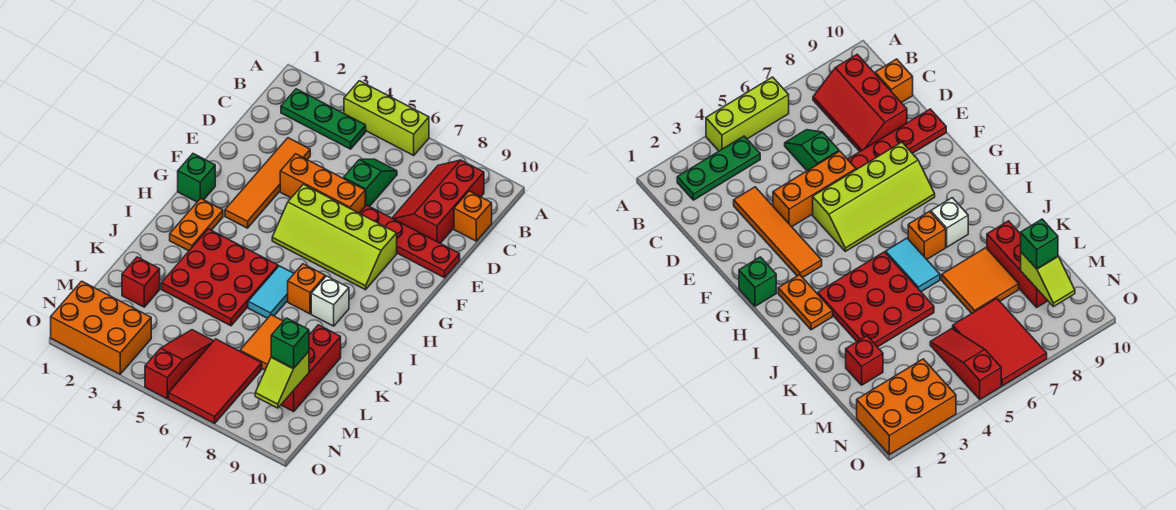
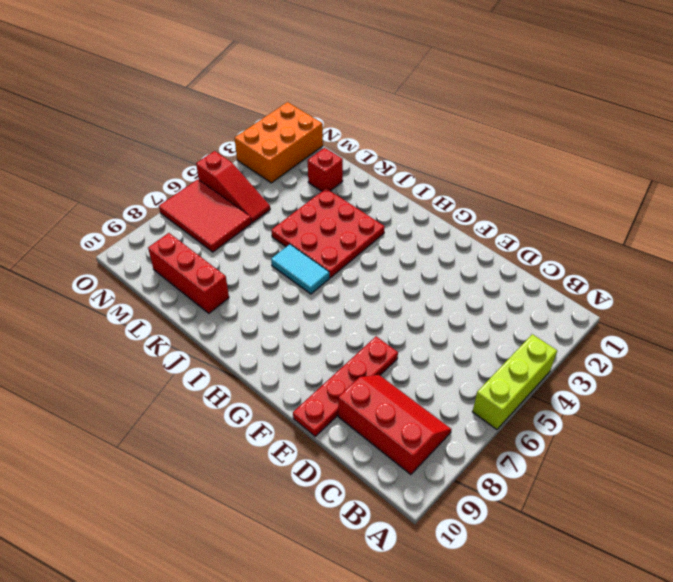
none -> green plate B2:B4 level 1
none -> green slope C6:D6 level 1 top D
none -> orange brick C10 level 1

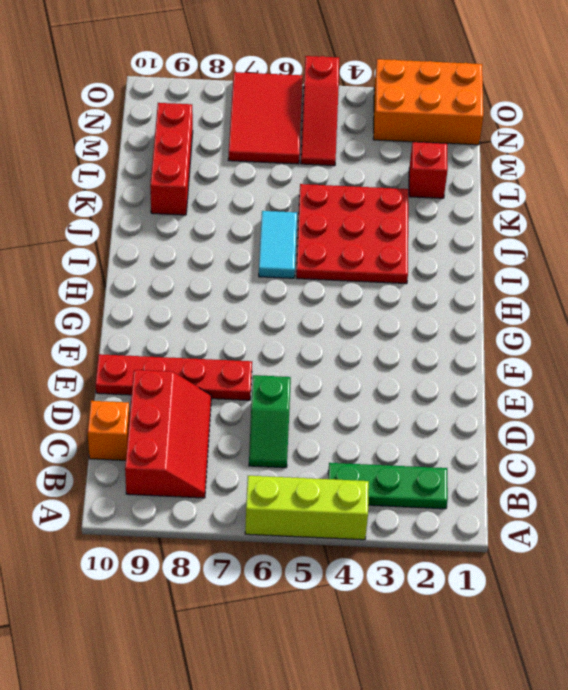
none -> orange tile D3:G3 level 1
none -> orange brick E4:E6 level 1
none -> lime slope F5:G8 level 1 top F

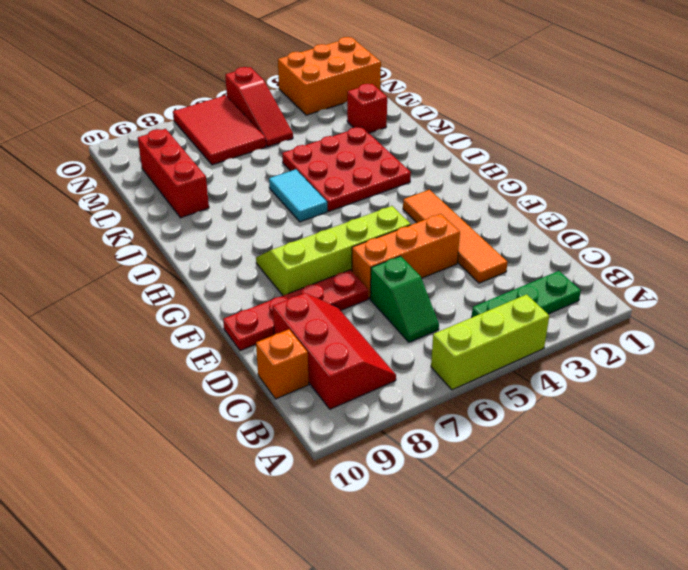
none -> green brick G1 level 1
none -> orange plate H2:I2 level 1
none -> orange brick I7 level 1

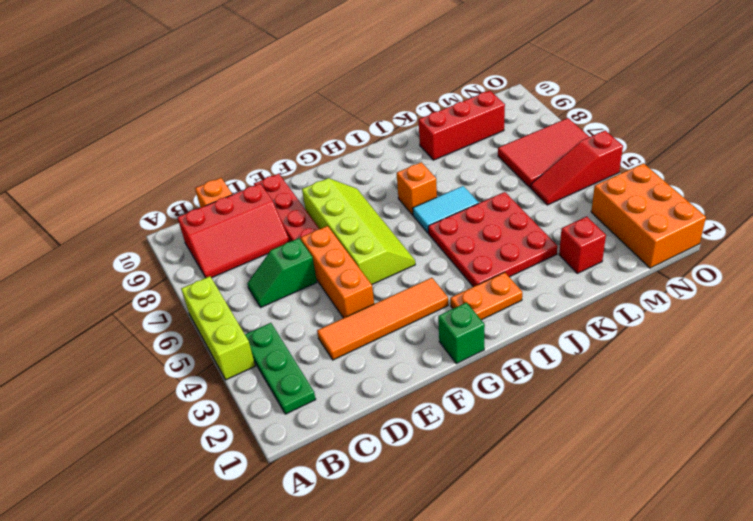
none -> white brick I8 level 1
none -> orange tile K7:L8 level 1
none -> lime slope M9:N9 level 2 top M

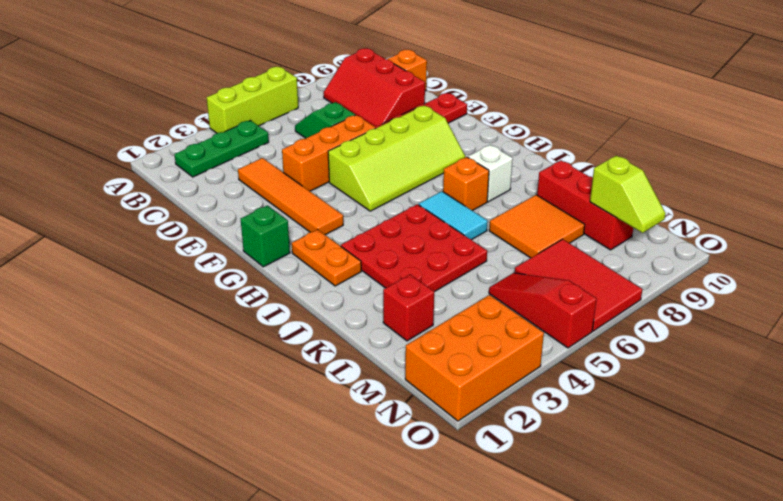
none -> green brick M9 level 3

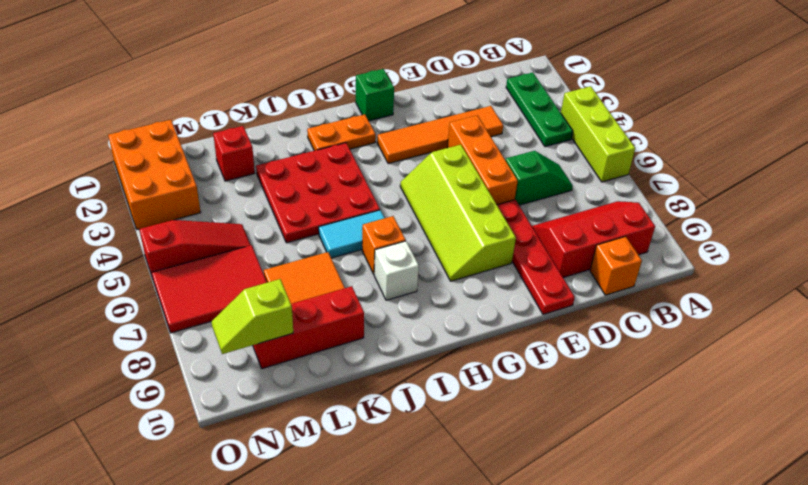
none -> green brick M9 level 3

